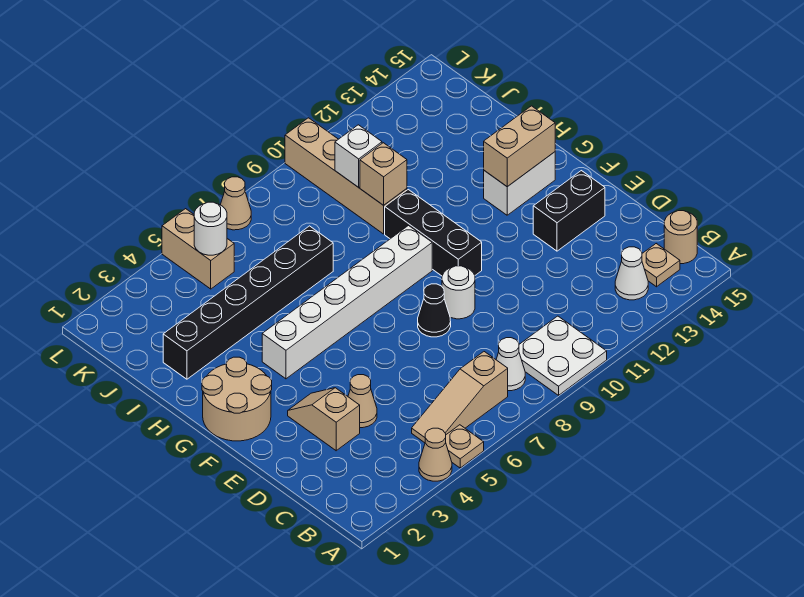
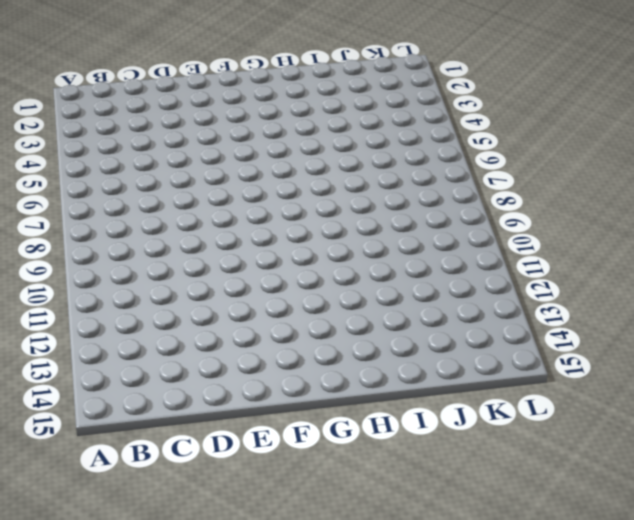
none -> tan cone A4 level 1
none -> tan plate A5 level 1
none -> white plate A9:B10 level 1

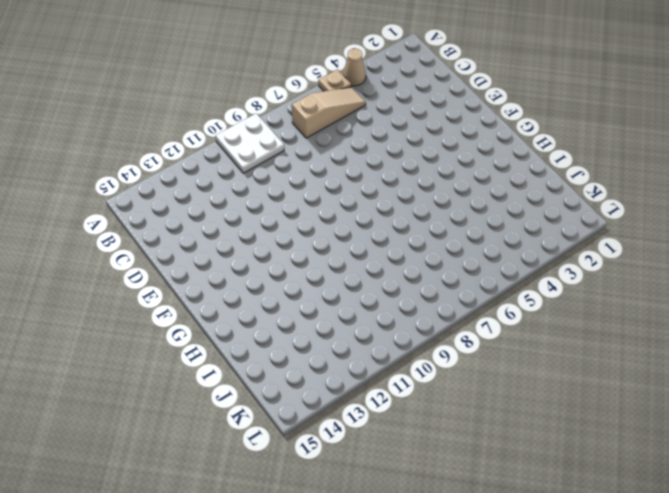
none -> white cone B8 level 1
none -> white cone B13 level 1
none -> tan plate B14 level 1

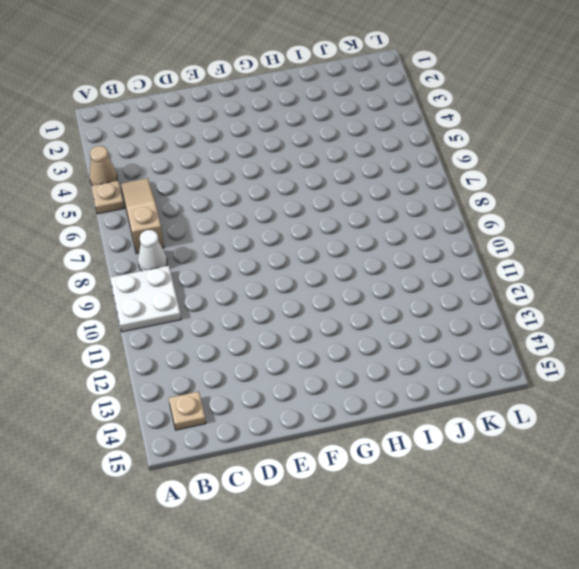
none -> white cone B13 level 1
none -> tan round brick B15 level 1
none -> tan slope D3:E3 level 1 top D

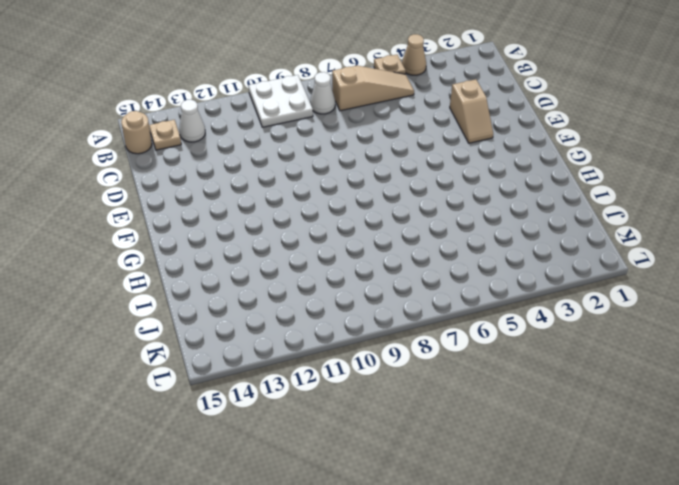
none -> tan cone D4 level 1
none -> black cone E8 level 1
none -> white round brick E9 level 1

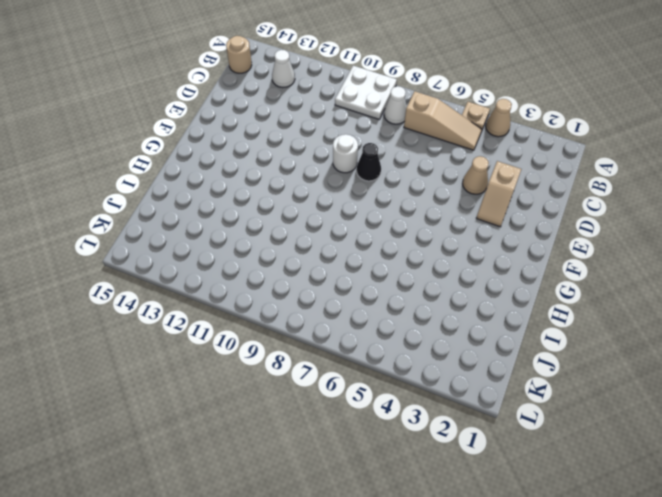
none -> tan plate B14 level 1
none -> black brick E13:E14 level 1
none -> tan round brick F1:G2 level 1

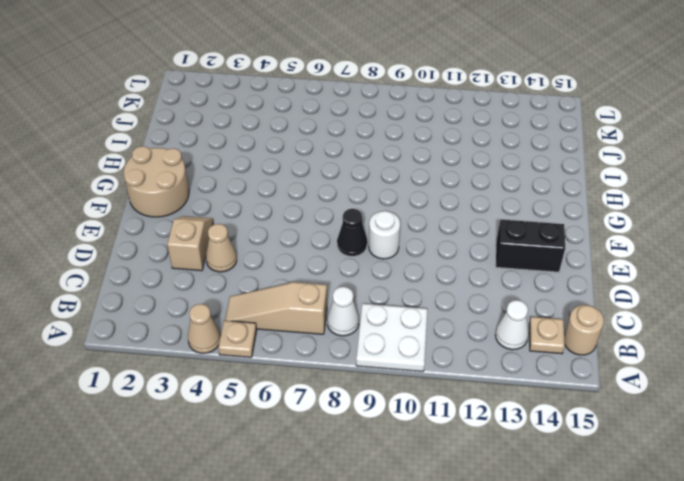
none -> black brick F10:H10 level 1
none -> white brick G4:G9 level 1
none -> white brick G13:G14 level 1

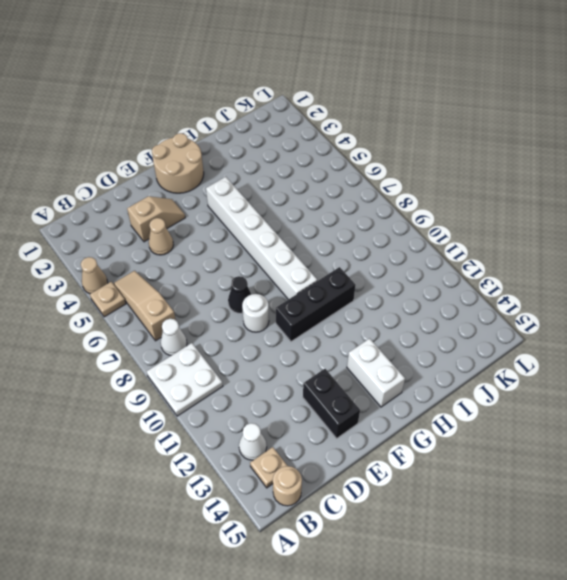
none -> black brick I2:I7 level 1
none -> tan brick I10:L10 level 1
none -> tan brick K5:L5 level 1

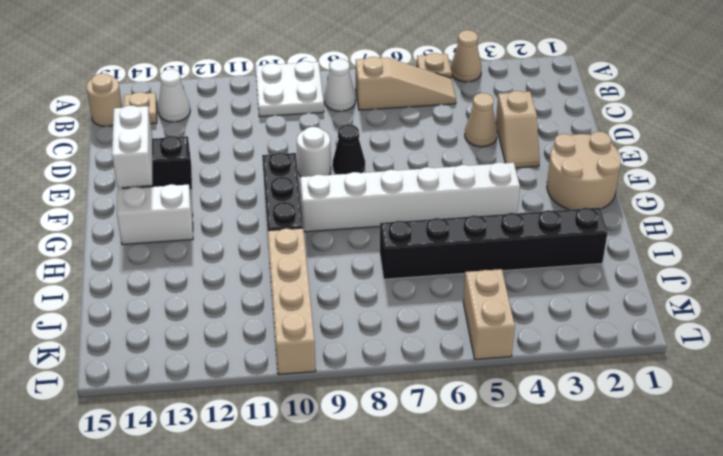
white brick E14:F14 level 2 -> none
none -> tan cone L7 level 1
none -> tan brick G13:G14 level 2
none -> tan brick I10 level 2

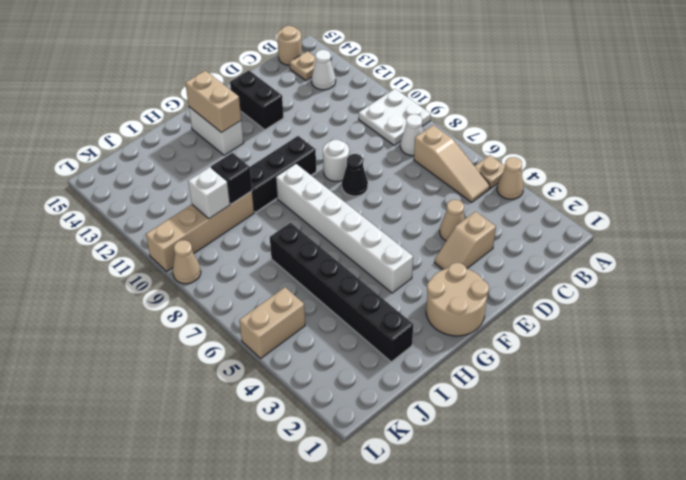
black brick I10 level 2 -> tan brick I10 level 2
tan cone L9 level 1 -> tan cone L7 level 1
none -> white round brick K5 level 2

